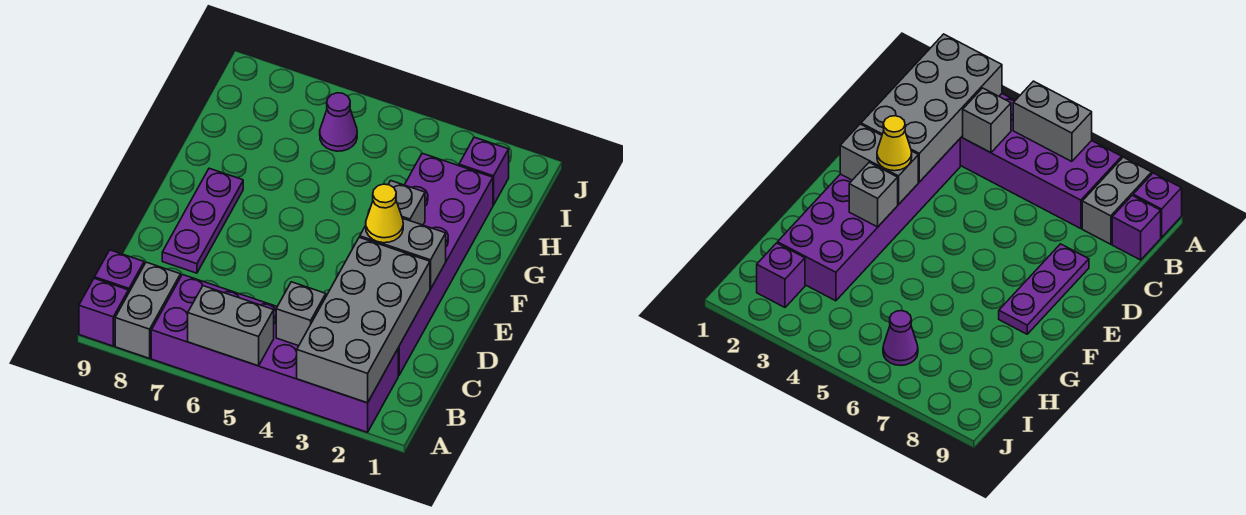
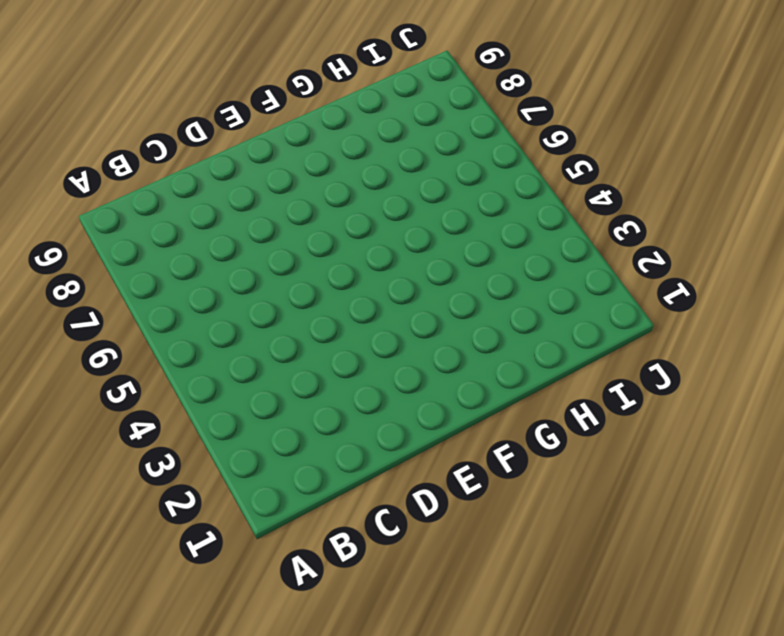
none -> purple brick A2:B7 level 1
none -> grey brick A8:B8 level 1
none -> purple brick A9 level 1

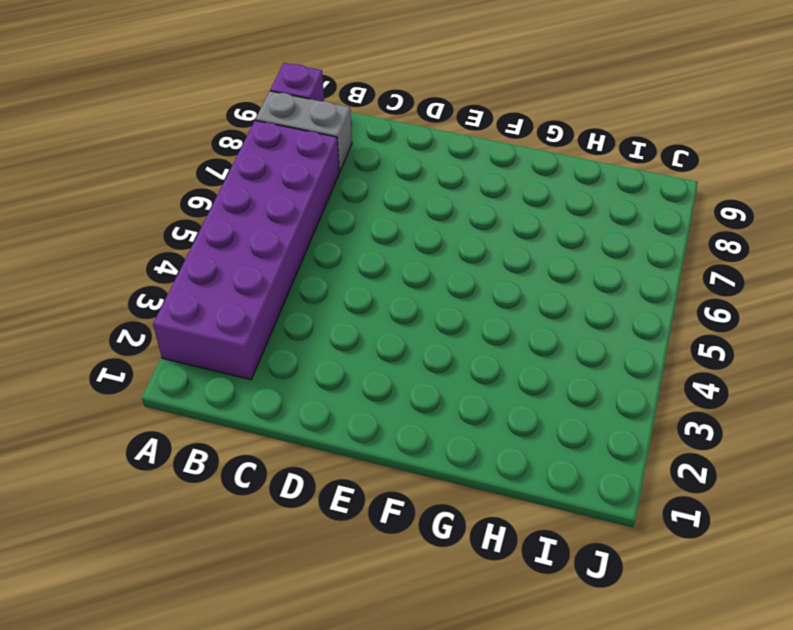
none -> purple brick B9 level 1
none -> purple brick C2:H3 level 1
none -> purple plate D8:F8 level 1

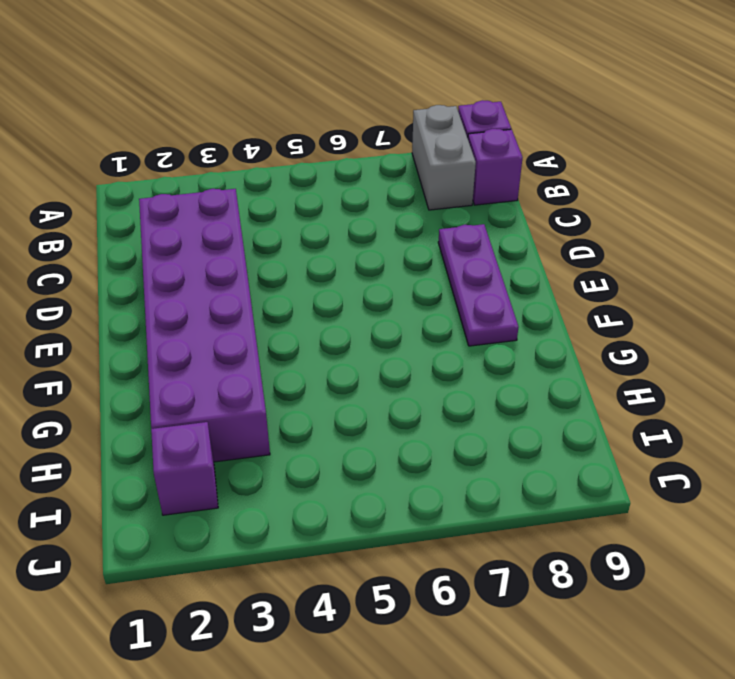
none -> purple brick A2:B7 level 1
none -> purple cone I6 level 1
none -> grey brick A2:D3 level 2

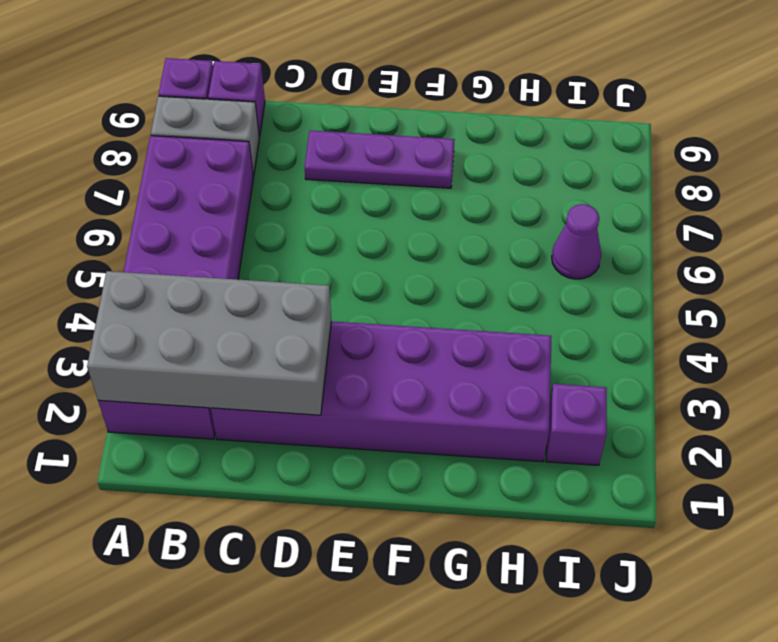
none -> grey brick A5:A6 level 2
none -> grey brick B4 level 2
none -> grey brick E2:E3 level 2

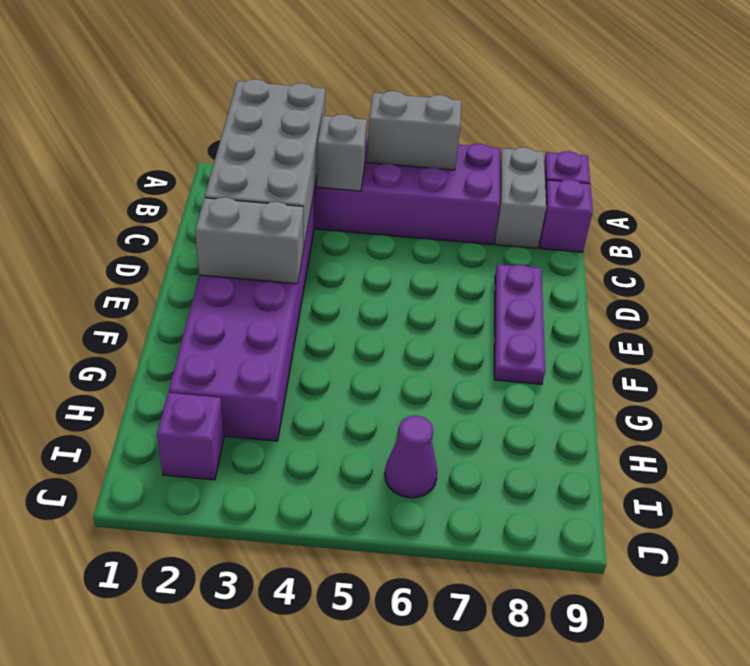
none -> grey brick F3 level 2
none -> yellow cone E3 level 3

